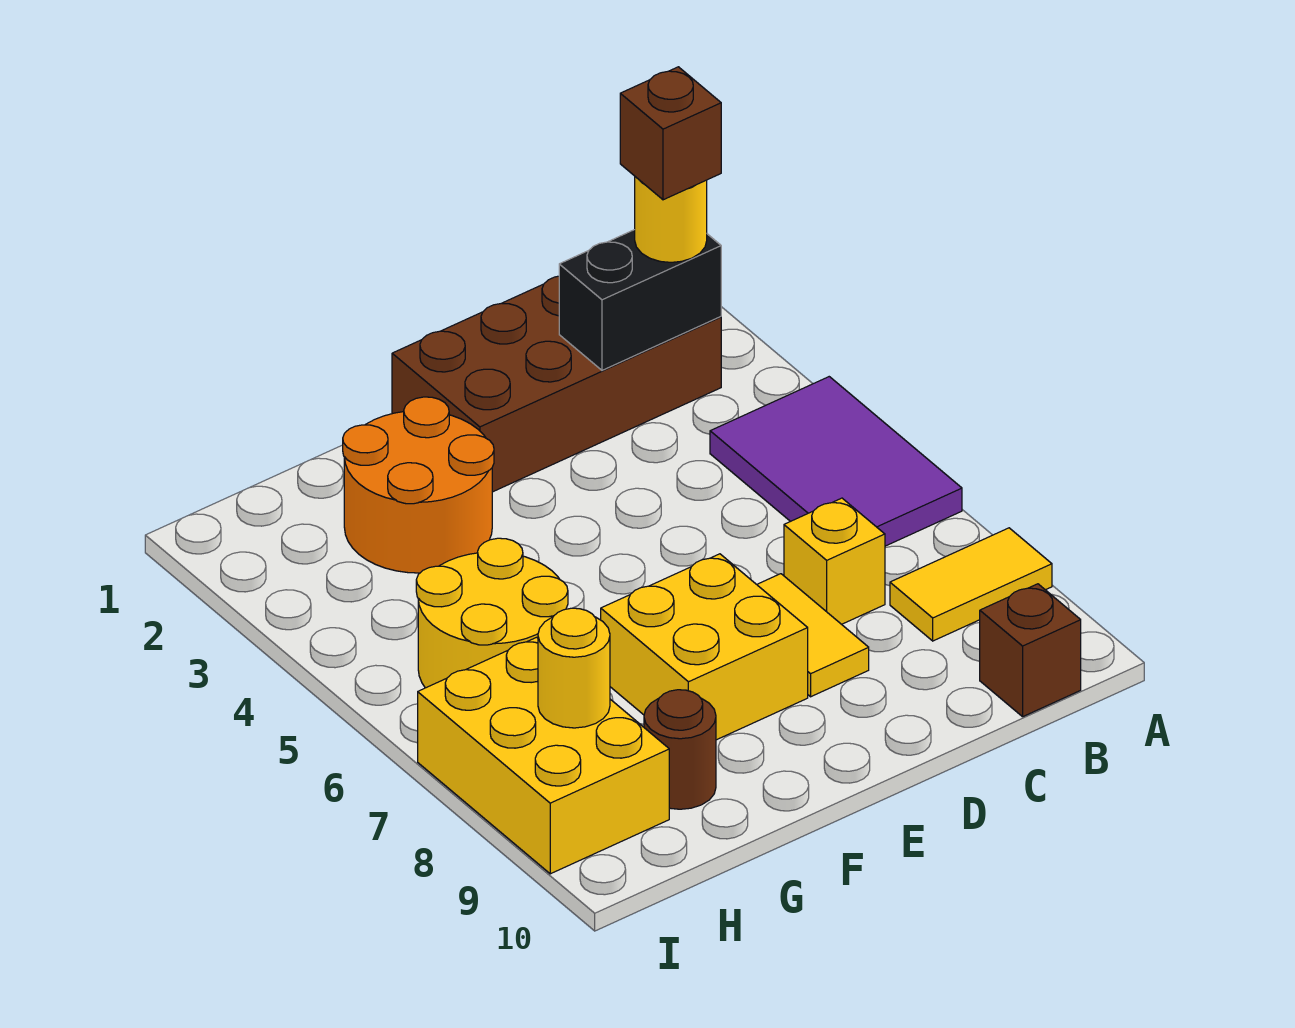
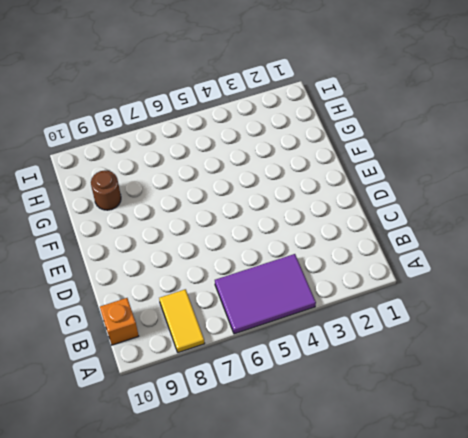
orange brick B10 level 1 -> brown brick B10 level 1
none -> brown brick B1:E2 level 1
none -> yellow brick C7 level 1
none -> yellow tile D7:D8 level 1

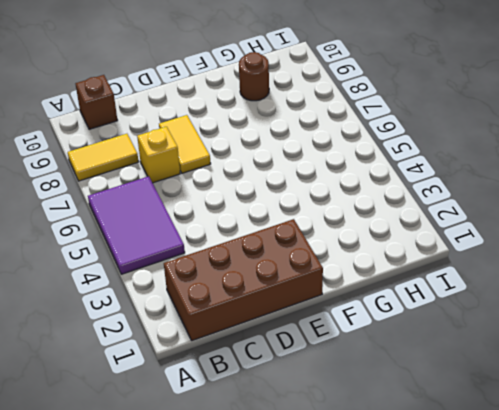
none -> yellow brick E7:F8 level 1
none -> orange round brick F2:G3 level 1
none -> yellow round brick G5:H6 level 1

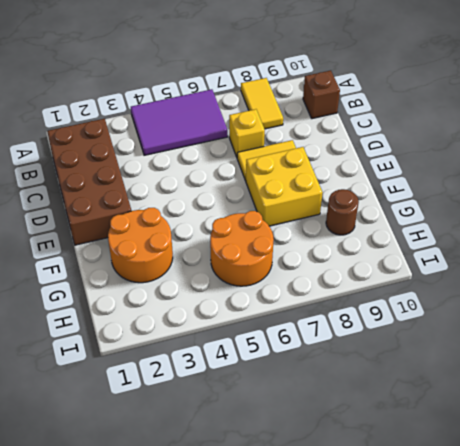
orange round brick G5:H6 level 1 -> yellow round brick G5:H6 level 1
none -> yellow brick H7:I9 level 1
none -> black brick B2:C2 level 2
none -> yellow round brick H8 level 2

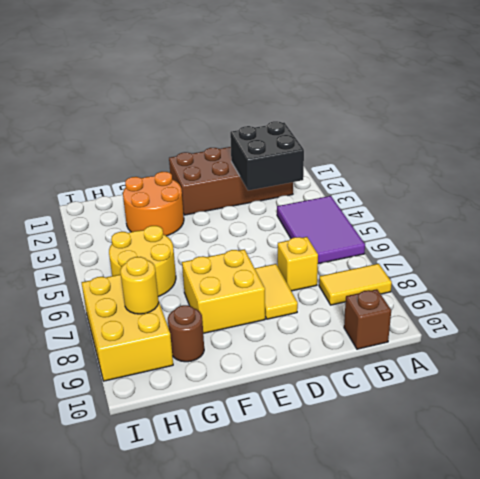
black brick B2:C3 level 2 -> black brick B2:C2 level 2
none -> yellow round brick B2 level 3
none -> brown brick B2 level 4

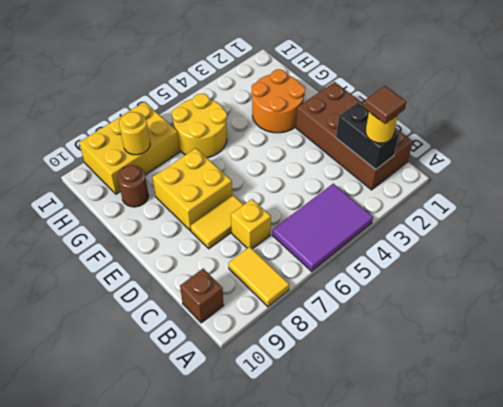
brown tile B2 level 4 -> brown brick B2 level 4

